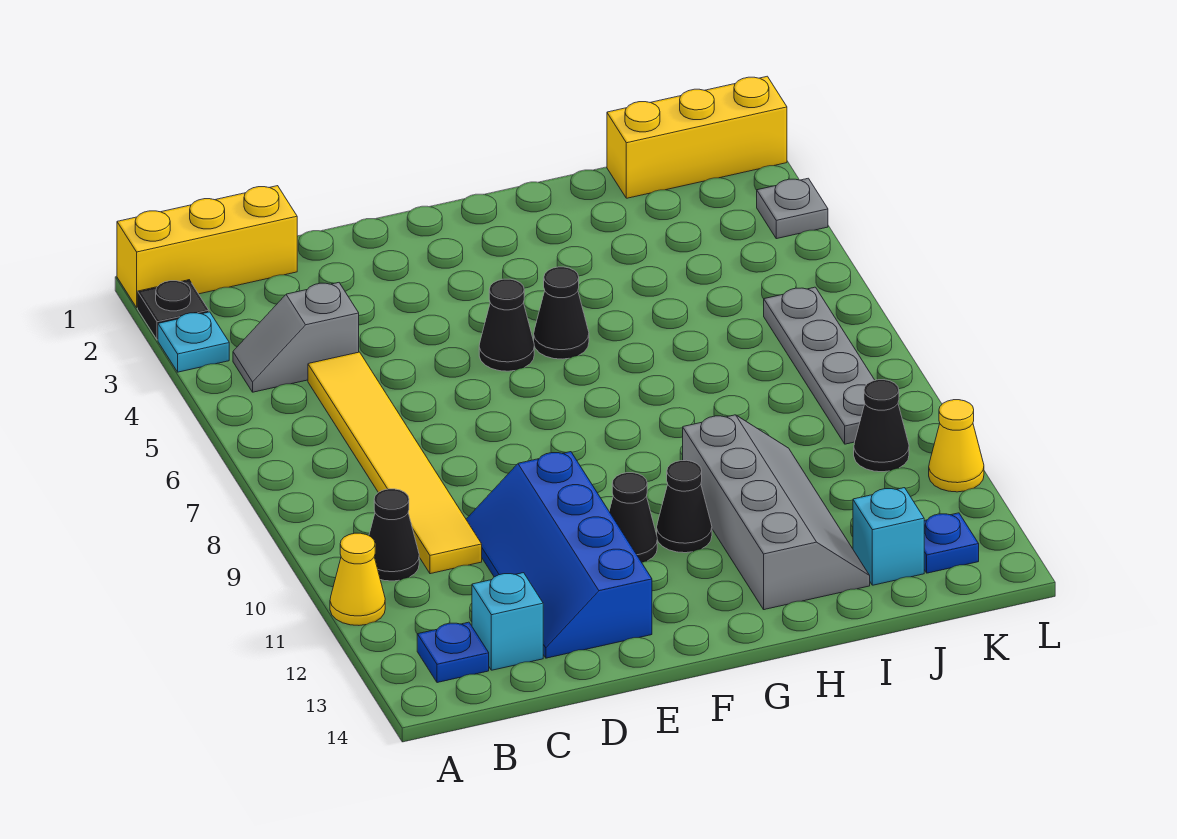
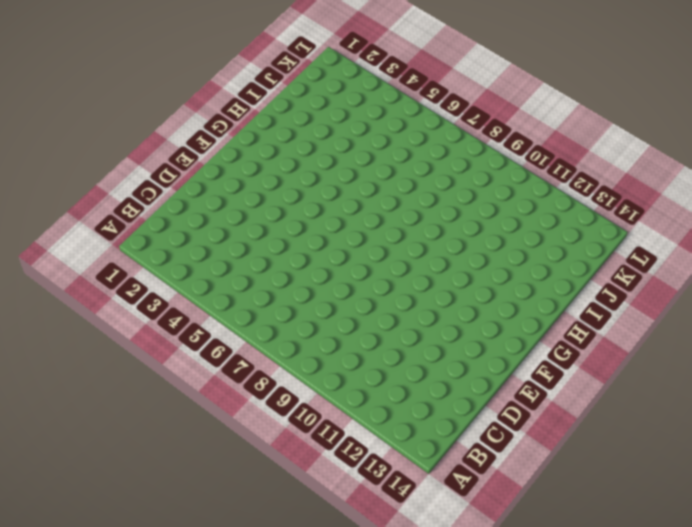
none -> yellow brick A1:C1 level 1
none -> black plate A2 level 1
none -> cyan plate A3 level 1

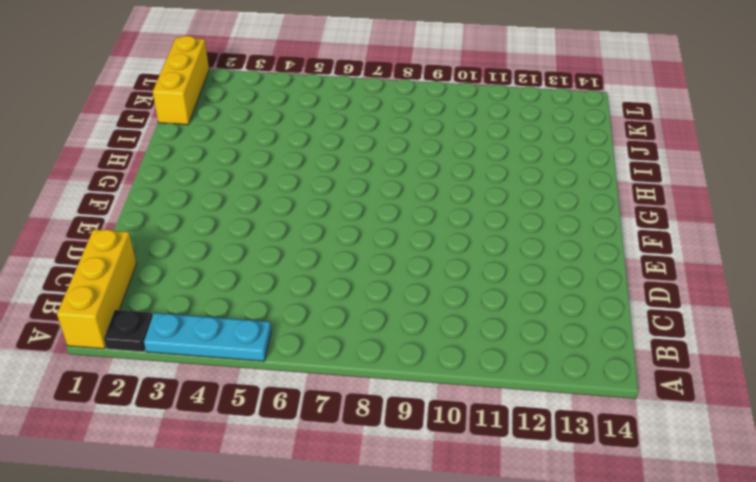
cyan plate A3:A5 level 1 -> cyan plate A3 level 1
none -> yellow cone A11 level 1
none -> grey slope B4:C4 level 1 top C
none -> black cone B10 level 1

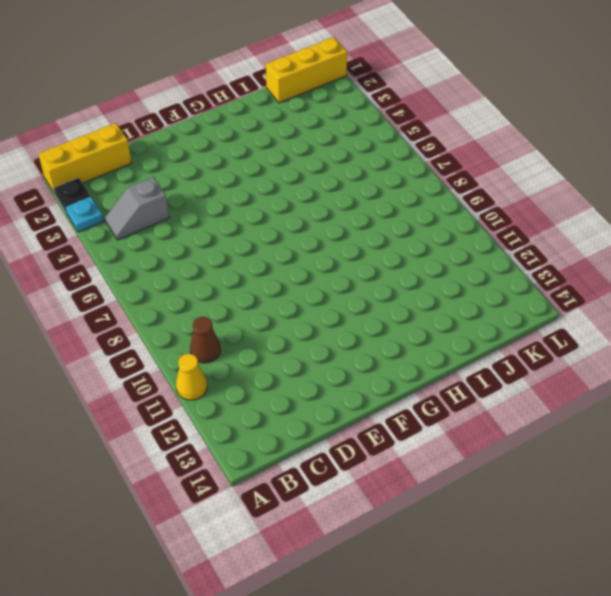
brown cone B10 level 1 -> black cone B10 level 1
none -> blue plate B13 level 1
none -> yellow tile C5:C10 level 1
none -> cyan brick C13 level 1

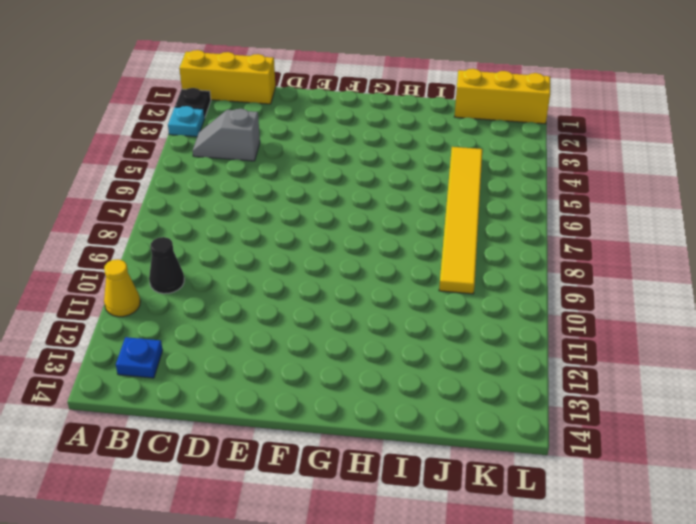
yellow tile J4:J9 level 1 -> yellow tile C5:C10 level 1
none -> cyan brick C13 level 1
none -> blue slope D10:E13 level 1 top E
none -> black cone F5 level 1

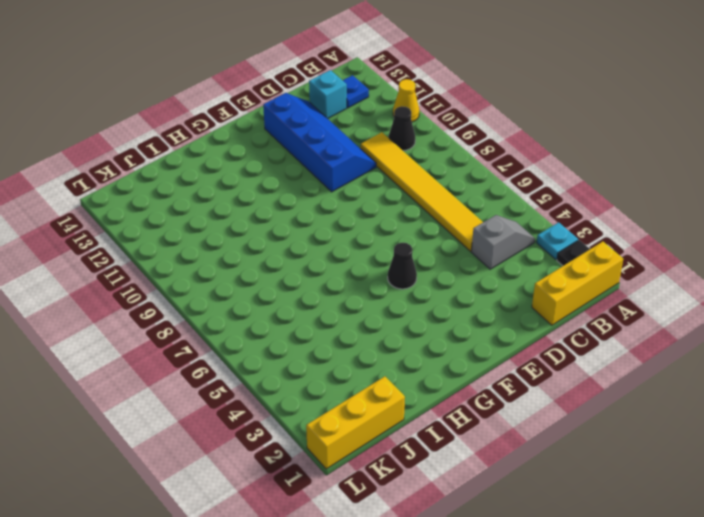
none -> black cone F11 level 1
none -> black cone G5 level 1
none -> black cone G11 level 1

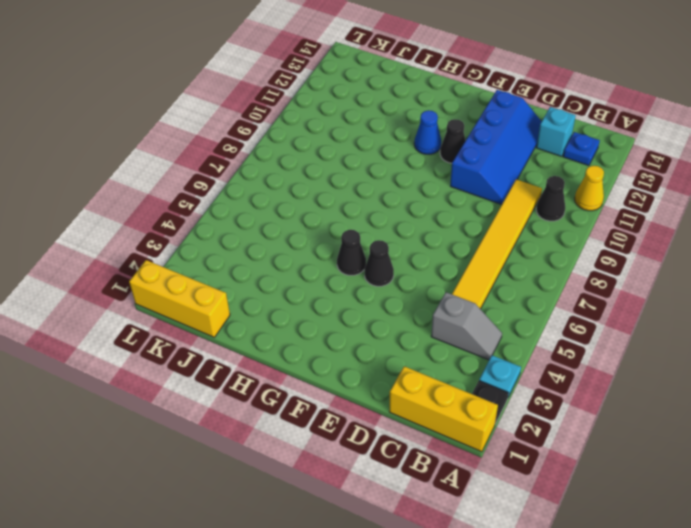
blue cone G11 level 1 -> black cone G11 level 1
none -> grey slope H10:I13 level 1 top H
none -> cyan brick J13 level 1
none -> grey plate K6:K9 level 1

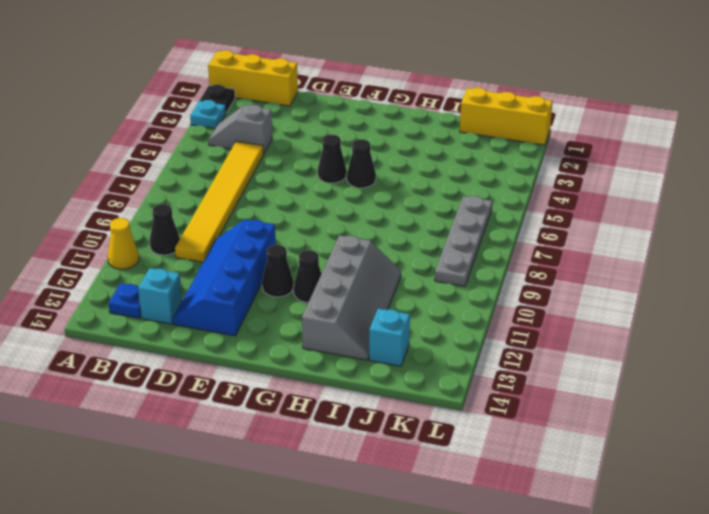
none -> black cone K10 level 1
none -> blue plate K13 level 1
none -> grey plate L3 level 1

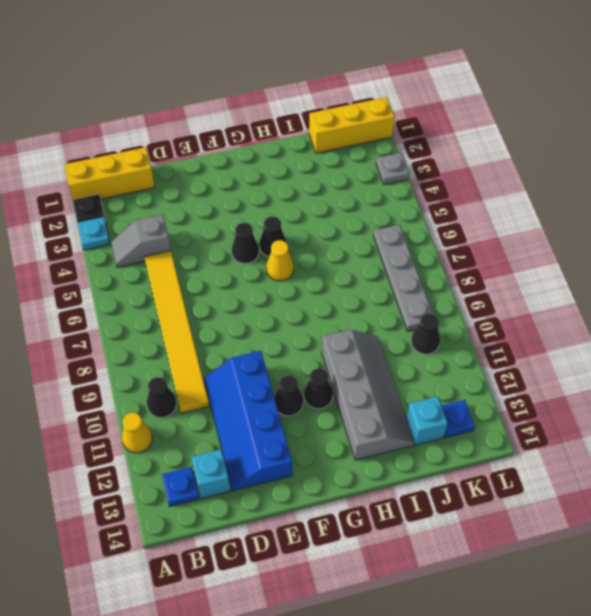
yellow cone G6 level 1 -> yellow cone L11 level 1

